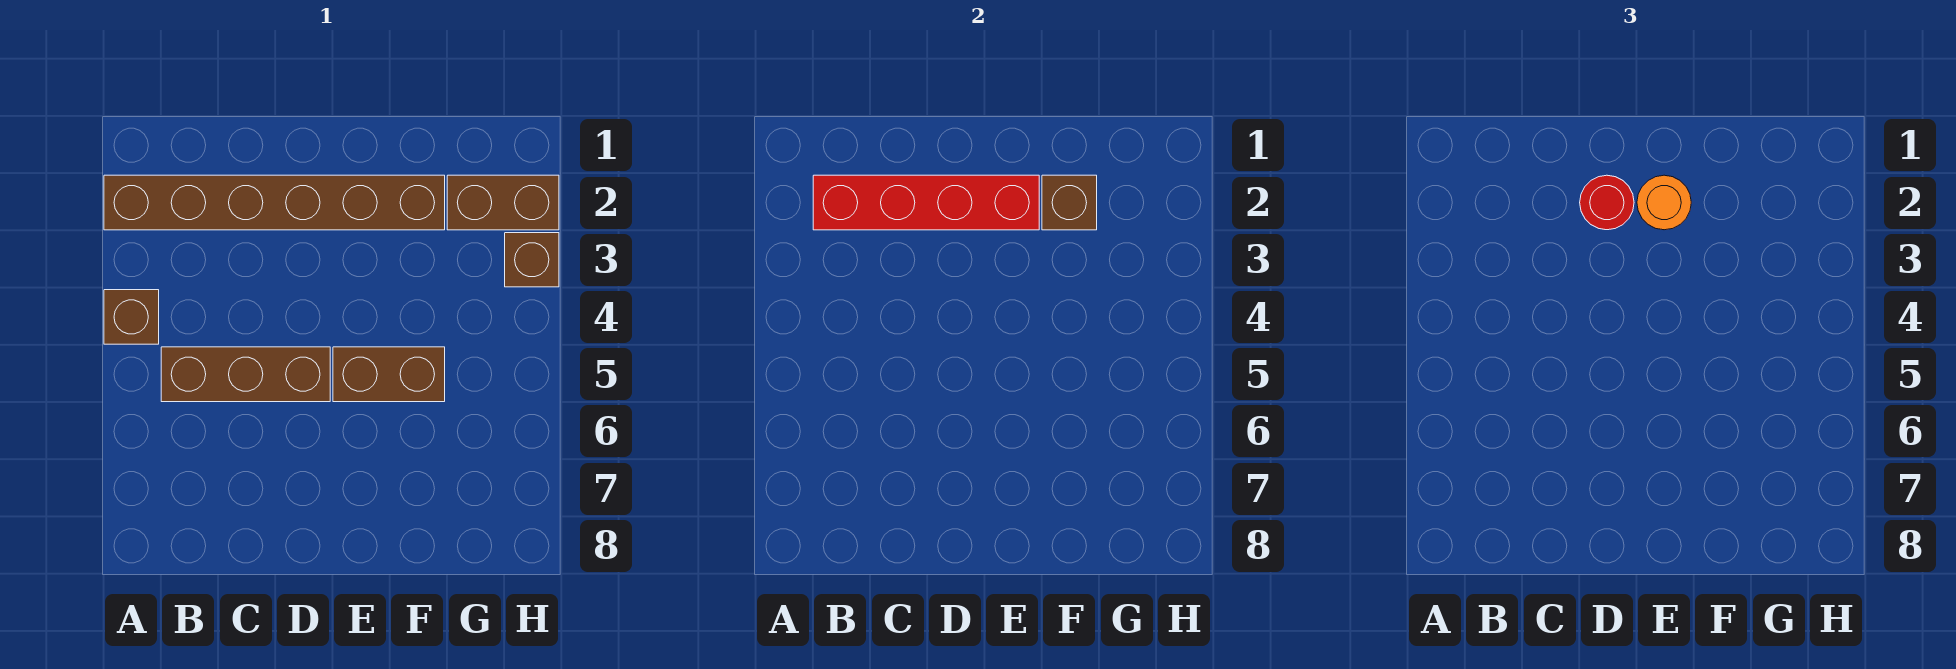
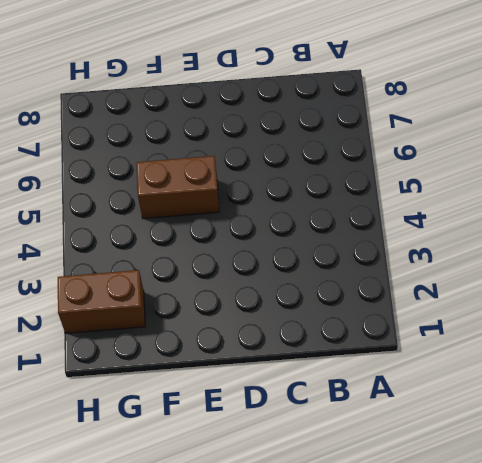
none -> brown brick A2:F2 level 1
none -> brown brick A4 level 1

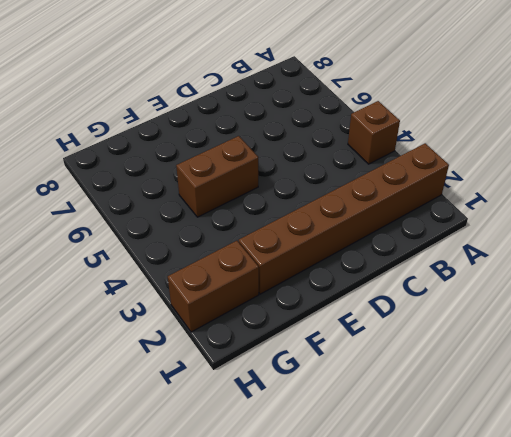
none -> brown brick B5:D5 level 1
none -> brown brick H3 level 1

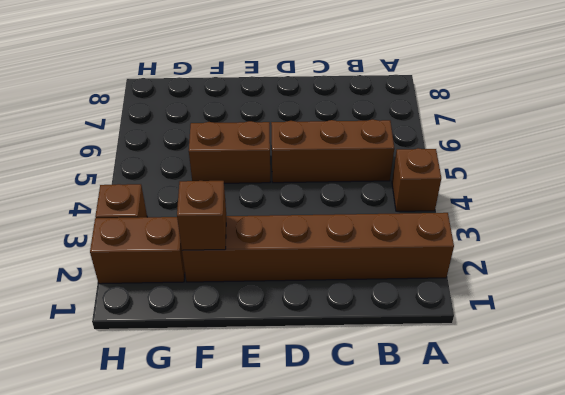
none -> red brick B2:E2 level 2
none -> red round brick D2 level 3

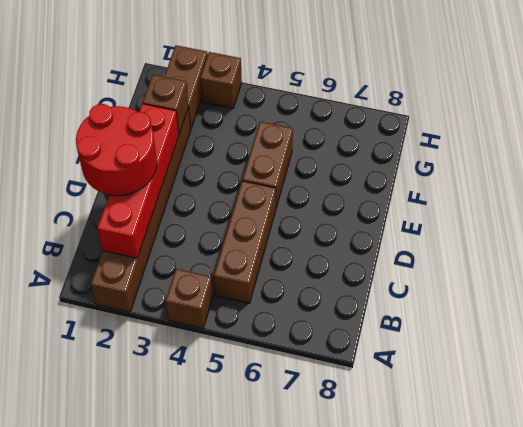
red round brick C1:D2 level 3 -> red round brick D2 level 3
none -> orange round brick E2 level 3

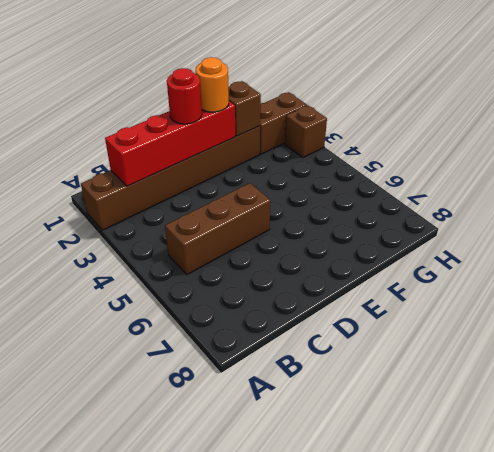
none -> brown brick A4 level 1
none -> brown brick E5:F5 level 1

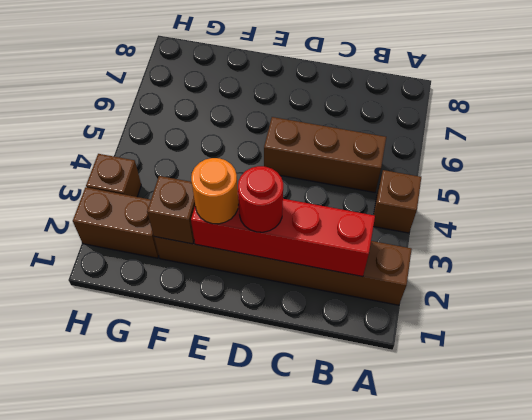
none -> brown brick E5:F5 level 1

